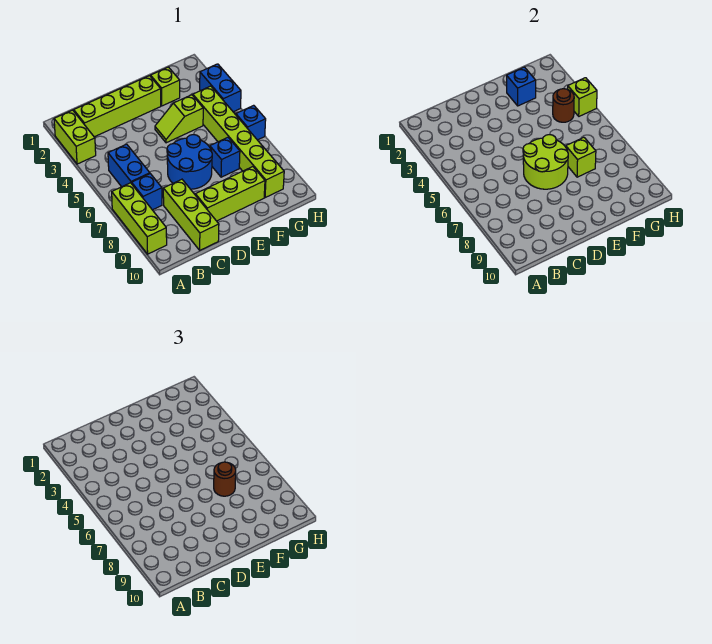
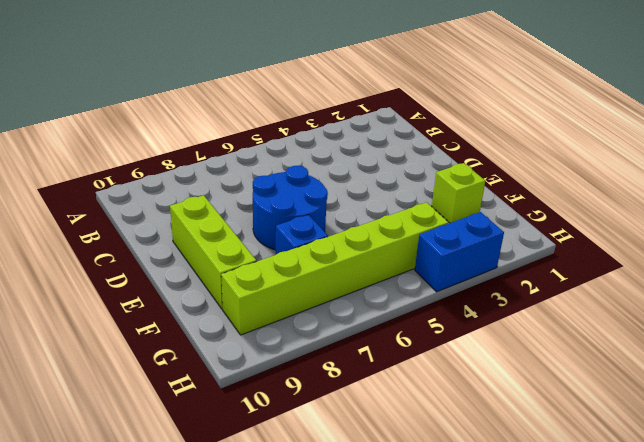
none -> lime brick A2:A3 level 1
none -> lime brick A7:A9 level 1
none -> lime brick B2:E2 level 1

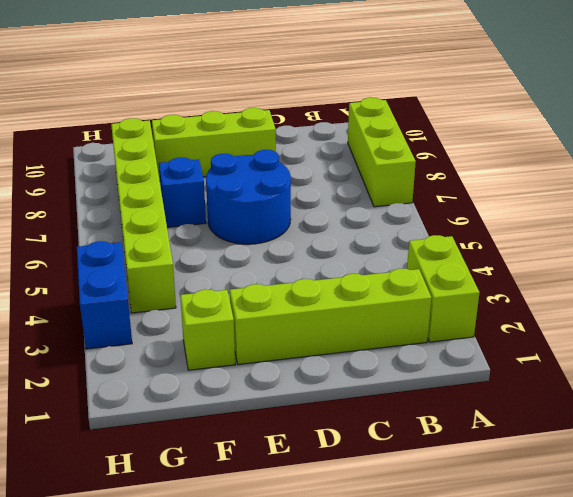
none -> blue brick B5:B6 level 1
none -> blue brick B7 level 1
none -> lime brick C8:C10 level 1

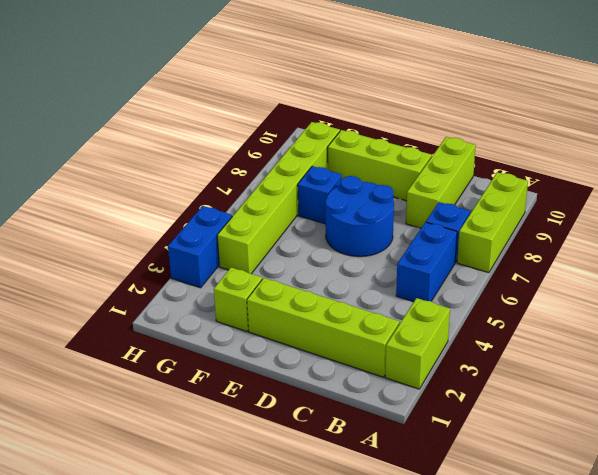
none -> lime slope E4:F4 level 1 top F
none -> blue brick H6 level 1
none -> lime round brick D6:E7 level 2

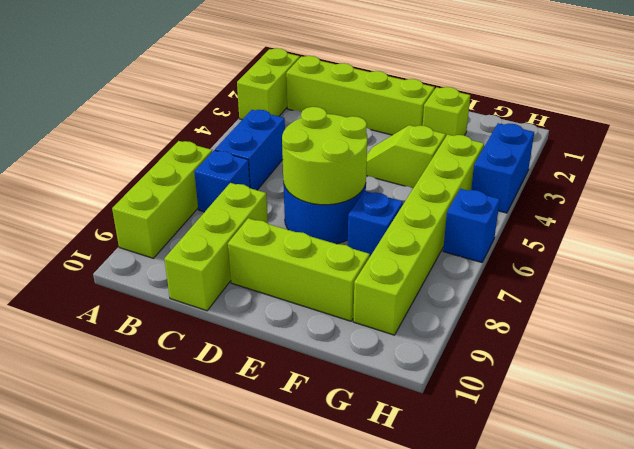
none -> blue brick F2 level 2
none -> lime brick F7 level 2
none -> brown round brick G4 level 2

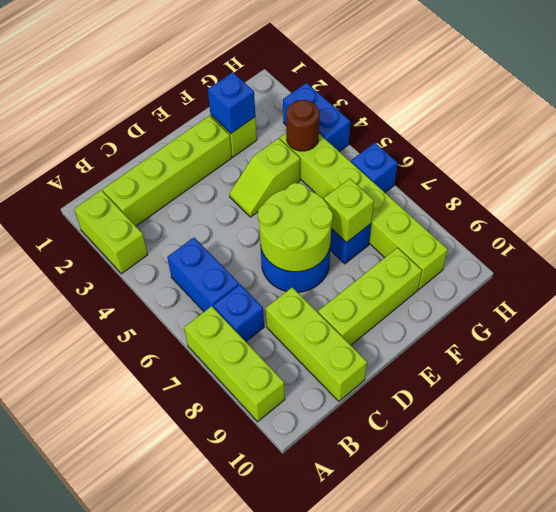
none -> lime brick H4 level 2
none -> brown round brick F7 level 3

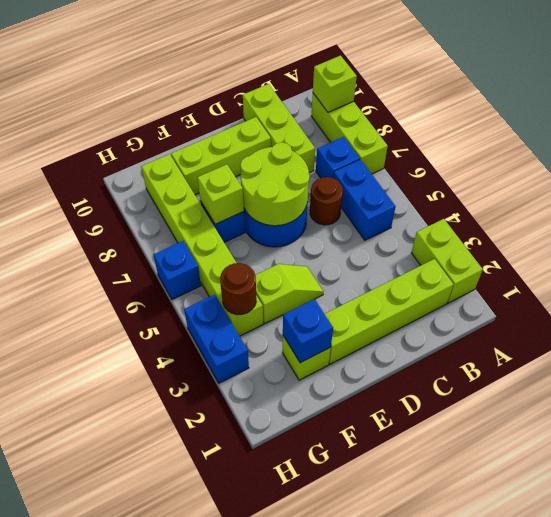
lime brick A9 level 2 -> lime brick H4 level 2
brown round brick C6 level 1 -> brown round brick F7 level 3

